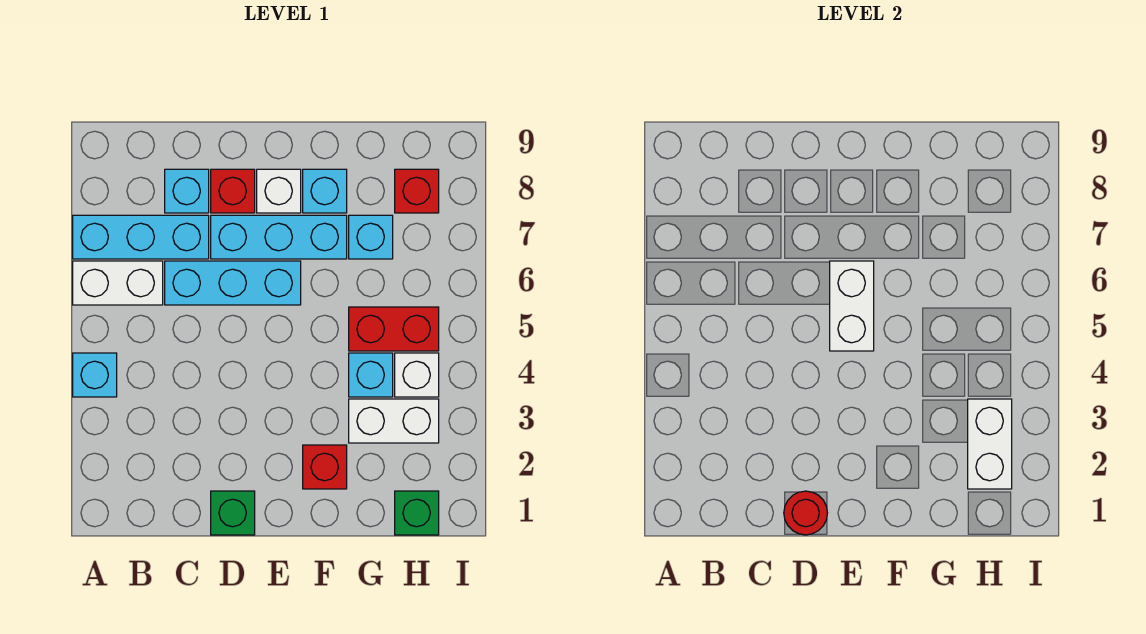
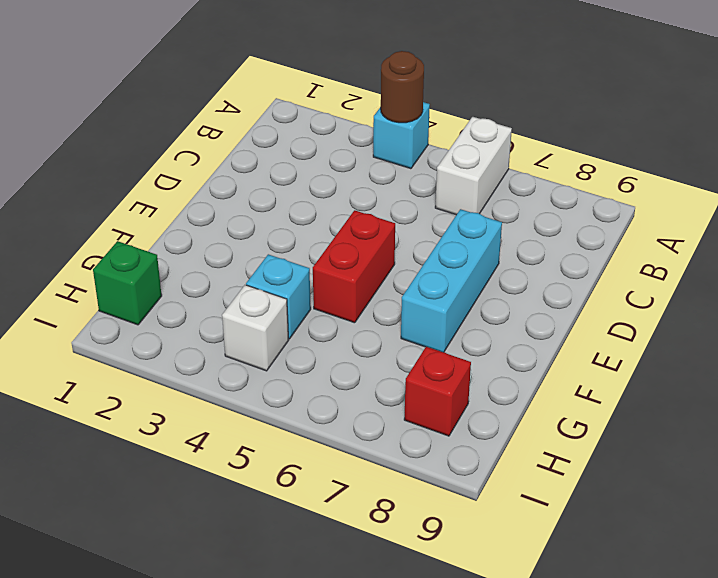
brown round brick A4 level 2 -> none
red brick E5:F5 level 1 -> red brick G5:H5 level 1
none -> cyan brick A7:C7 level 1
none -> cyan brick C6:E6 level 1
none -> cyan brick C8 level 1

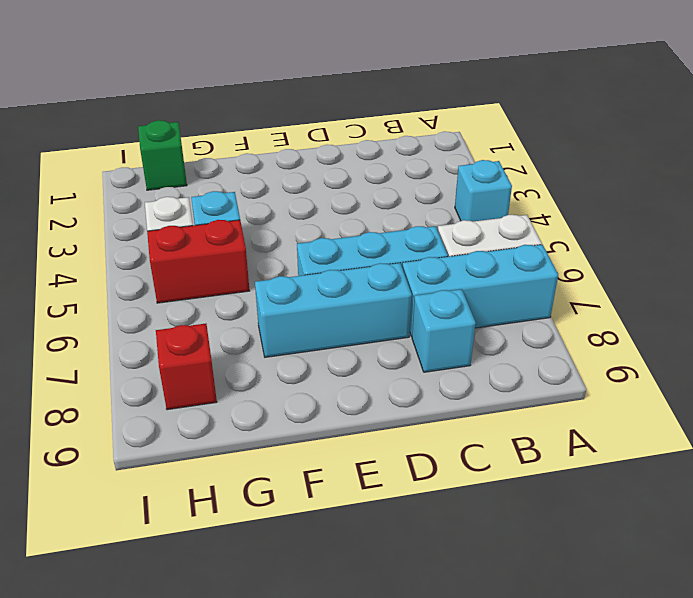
none -> green brick D1 level 1
none -> red brick D8 level 1
none -> white brick E8 level 1

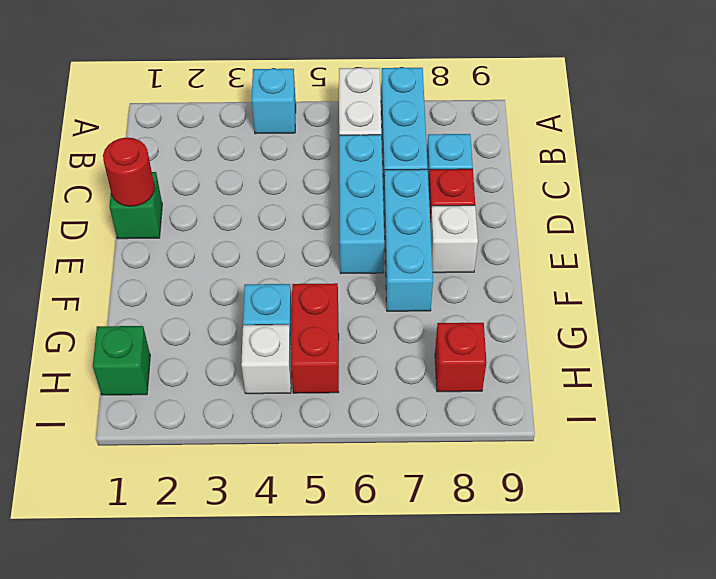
none -> red brick F2 level 1
none -> cyan brick F8 level 1
none -> white brick G3:H3 level 1

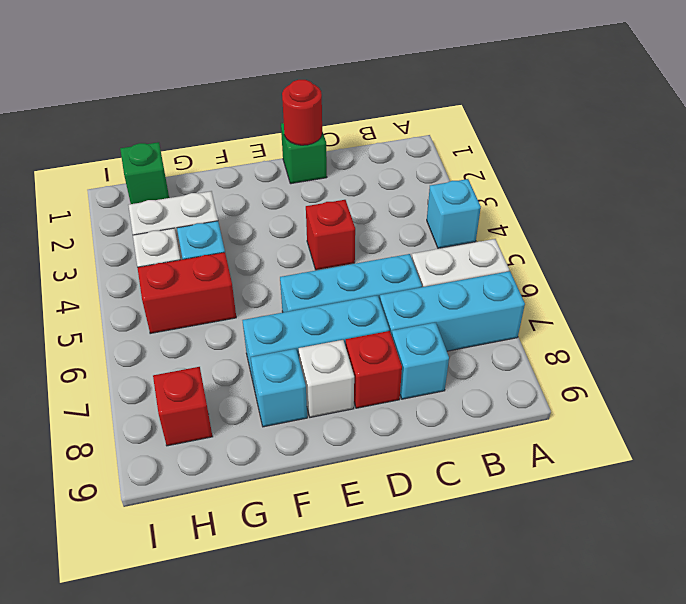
red brick D4 level 1 -> red brick F2 level 1
none -> cyan brick G7 level 1
none -> white brick E5:E6 level 2
none -> white brick H2:H3 level 2

